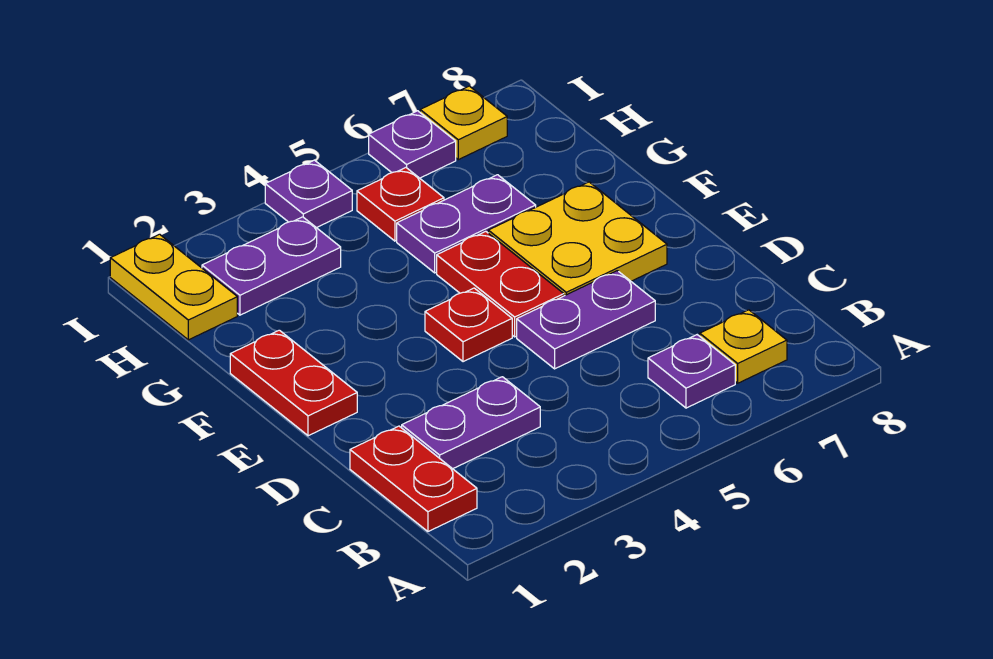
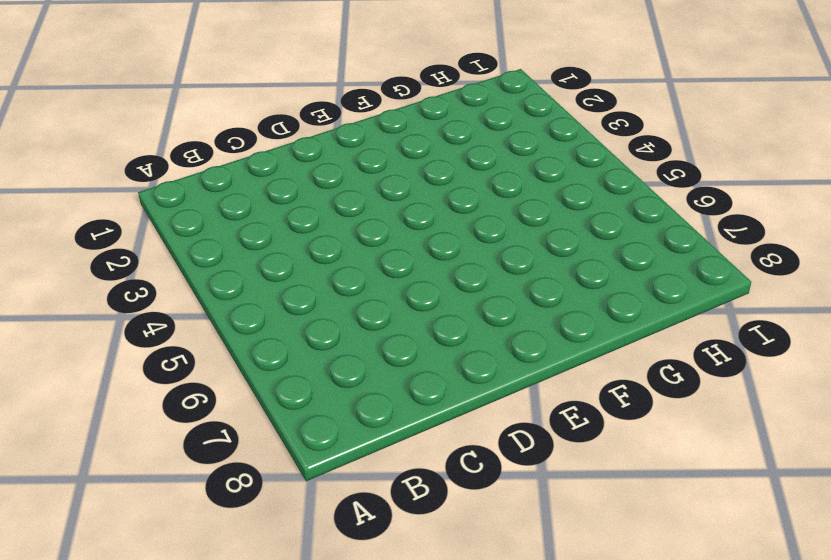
none -> red plate B1:C1 level 1
none -> purple plate B6 level 1
none -> yellow plate B7 level 1

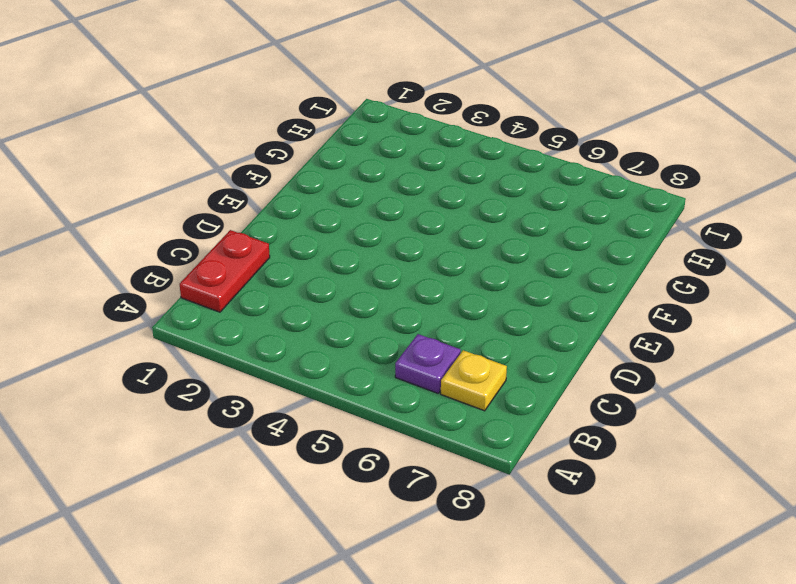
none -> purple plate C2:C3 level 1
none -> purple plate D5:D6 level 1
none -> red plate E1:F1 level 1

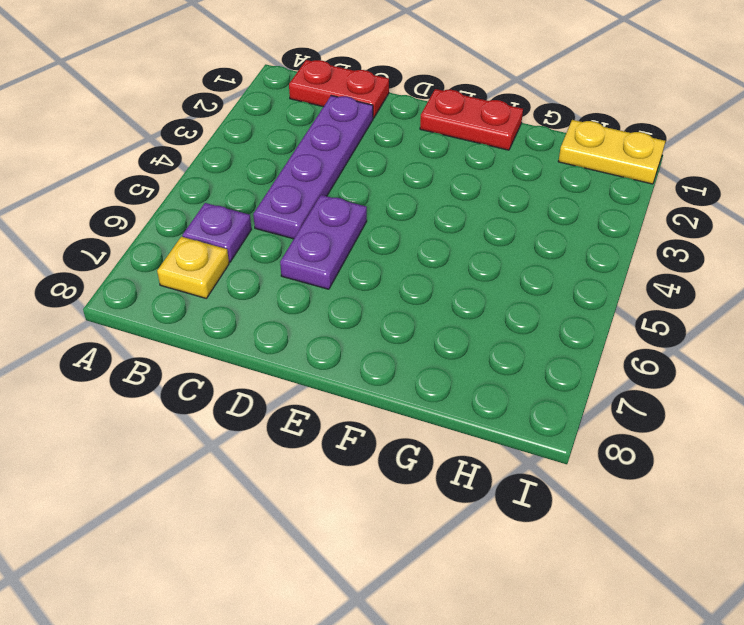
purple plate C2:C5 level 1 -> purple plate C2:C3 level 1
none -> red plate E4 level 1
none -> red plate E5:F5 level 1
none -> yellow plate E6:F7 level 1

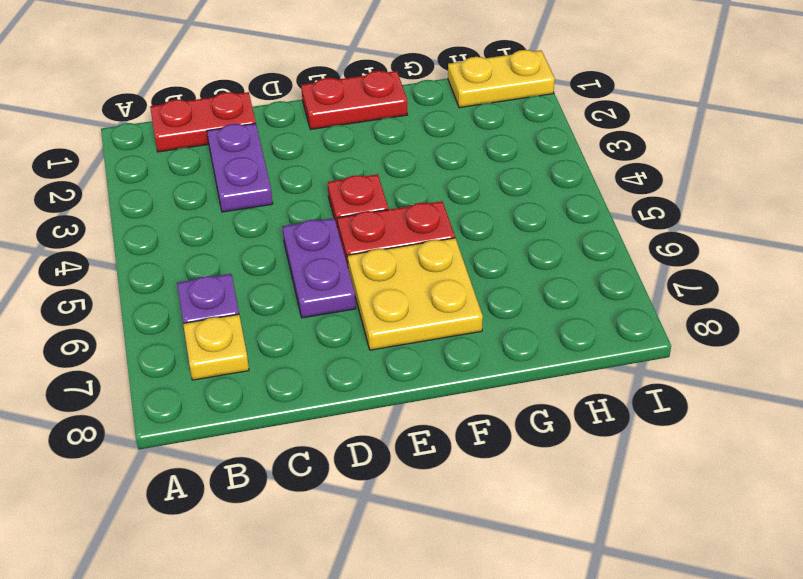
none -> purple plate G5:G6 level 1
none -> purple plate H2:H3 level 1
none -> red plate H5 level 1

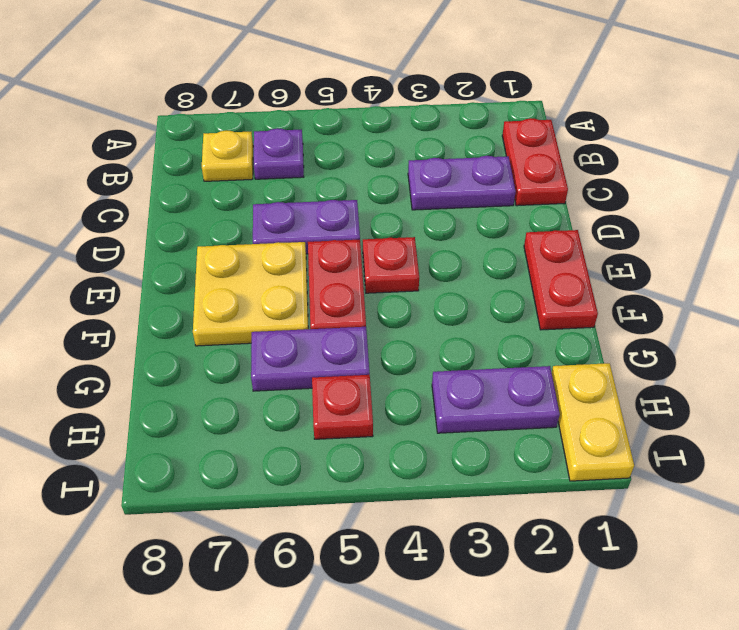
none -> purple plate I4 level 1
none -> purple plate I6 level 1
none -> yellow plate I7 level 1

